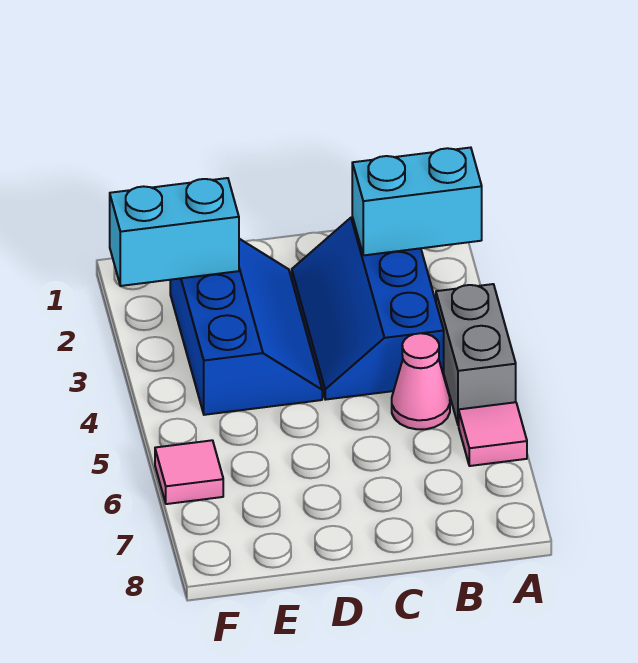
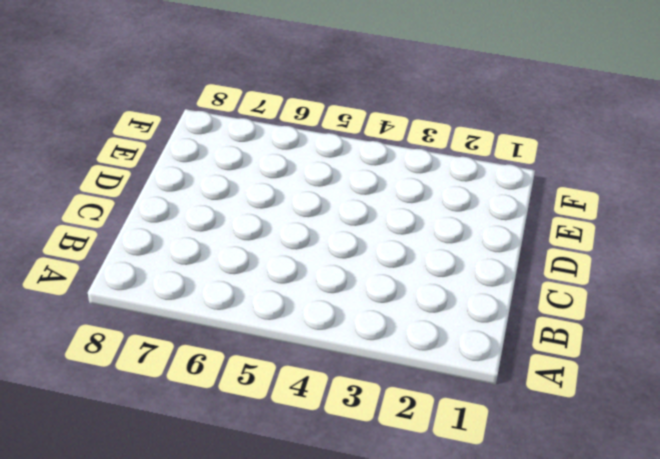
none -> grey brick A4:A5 level 1
none -> pink tile A6 level 1

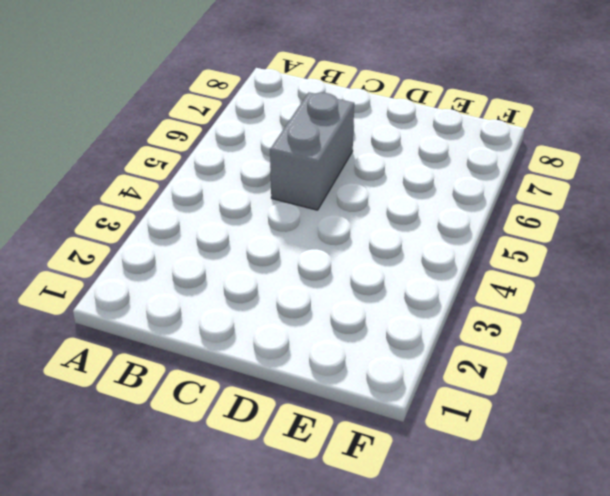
grey brick C5:C6 level 1 -> grey brick A4:A5 level 1
none -> pink tile A6 level 1
none -> blue slope B2:C4 level 1 top B

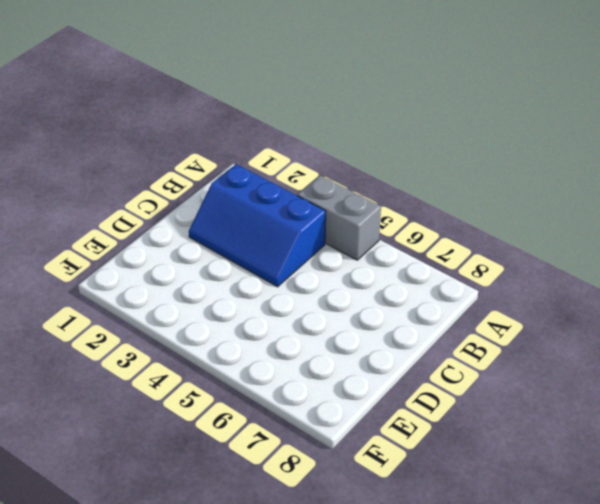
none -> pink tile A6 level 1
none -> pink cone B5 level 1

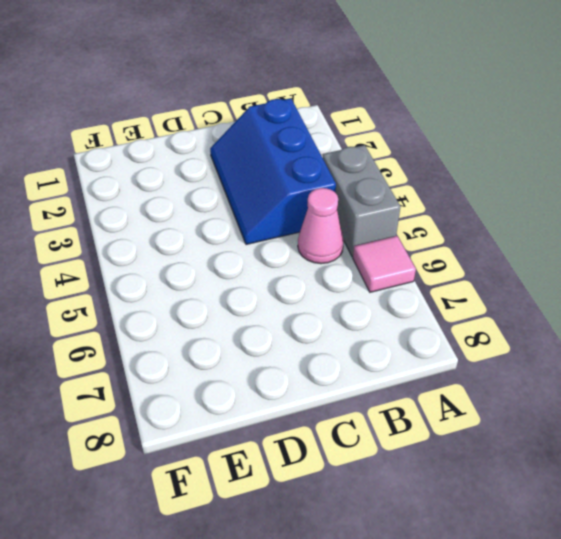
none -> blue slope D2:E4 level 1 top E
none -> pink tile F6 level 1

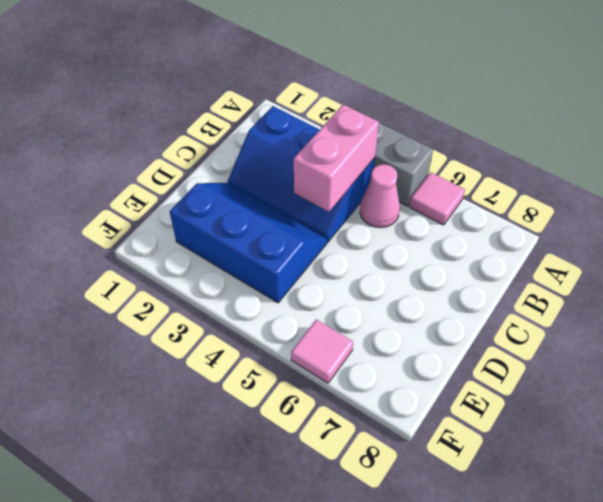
pink brick B4:C4 level 2 -> none
none -> cyan brick A2:B2 level 2
none -> cyan brick E2:F2 level 2

